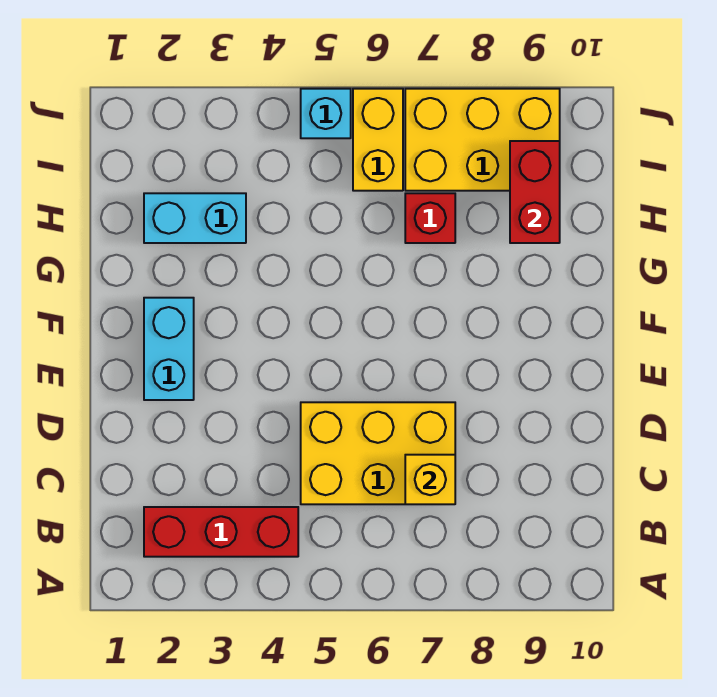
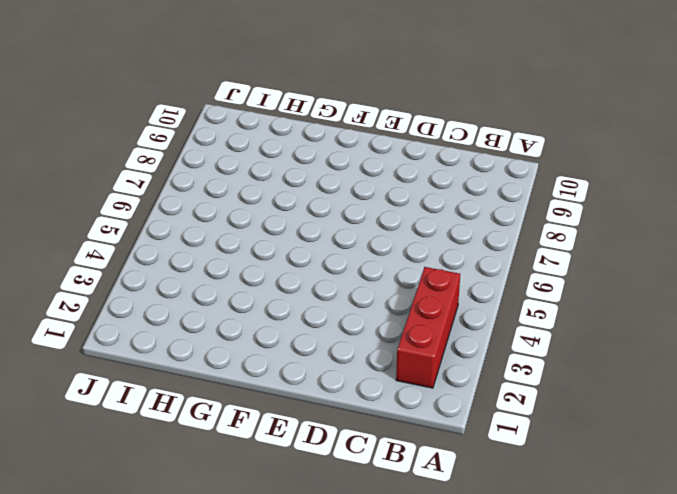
none -> yellow brick C5:D7 level 1
none -> cyan brick E2:F2 level 1

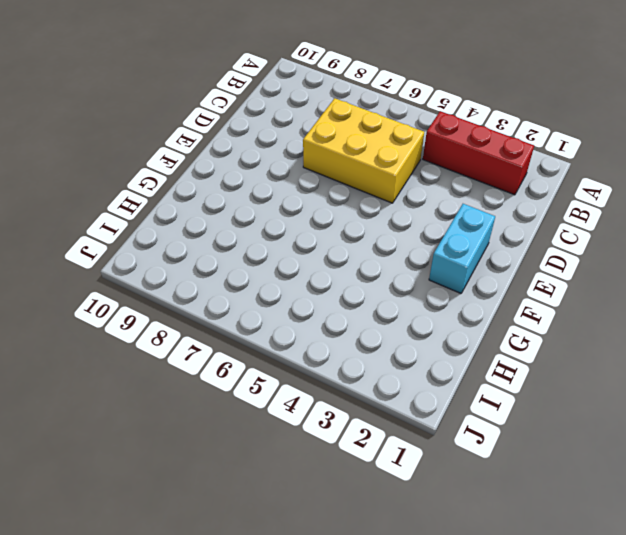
none -> cyan brick H2:H3 level 1
none -> red brick H7 level 1

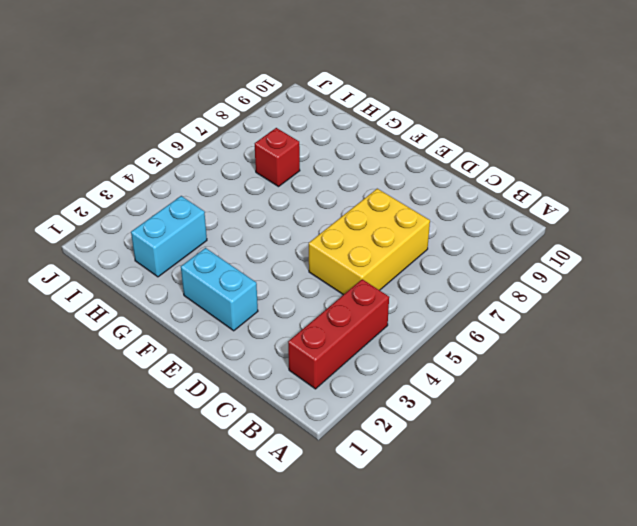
none -> yellow brick I6:J6 level 1
none -> yellow brick I7:J9 level 1

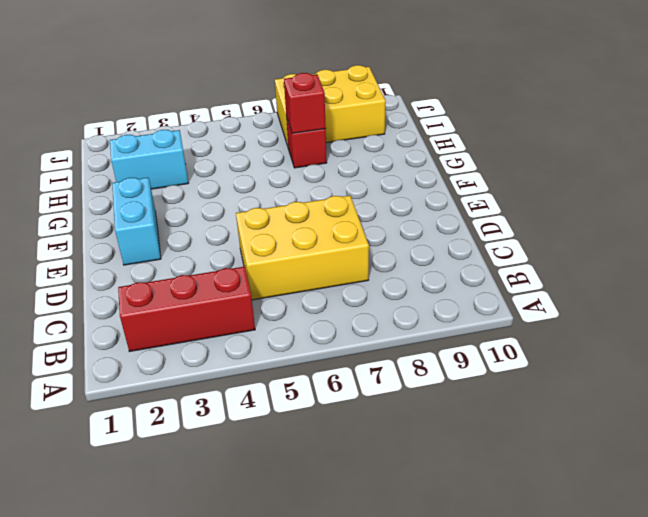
red brick H7 level 2 -> none
none -> yellow brick I6:J6 level 1
none -> cyan brick J5 level 1

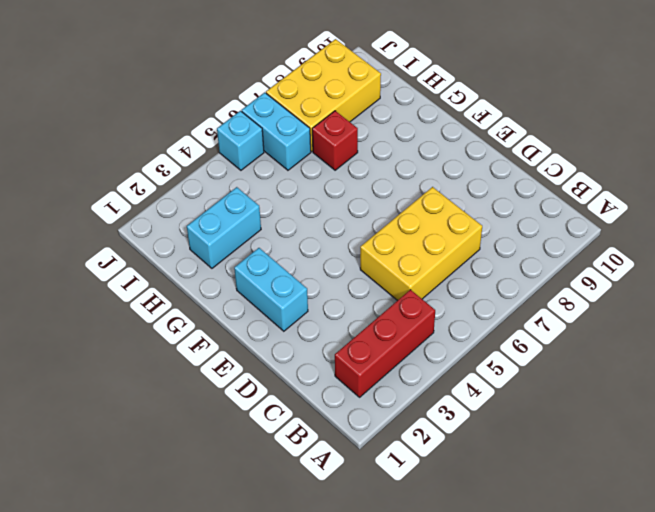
cyan brick I6:J6 level 1 -> yellow brick I6:J6 level 1
none -> yellow brick C7 level 2
none -> red brick H9:I9 level 2

